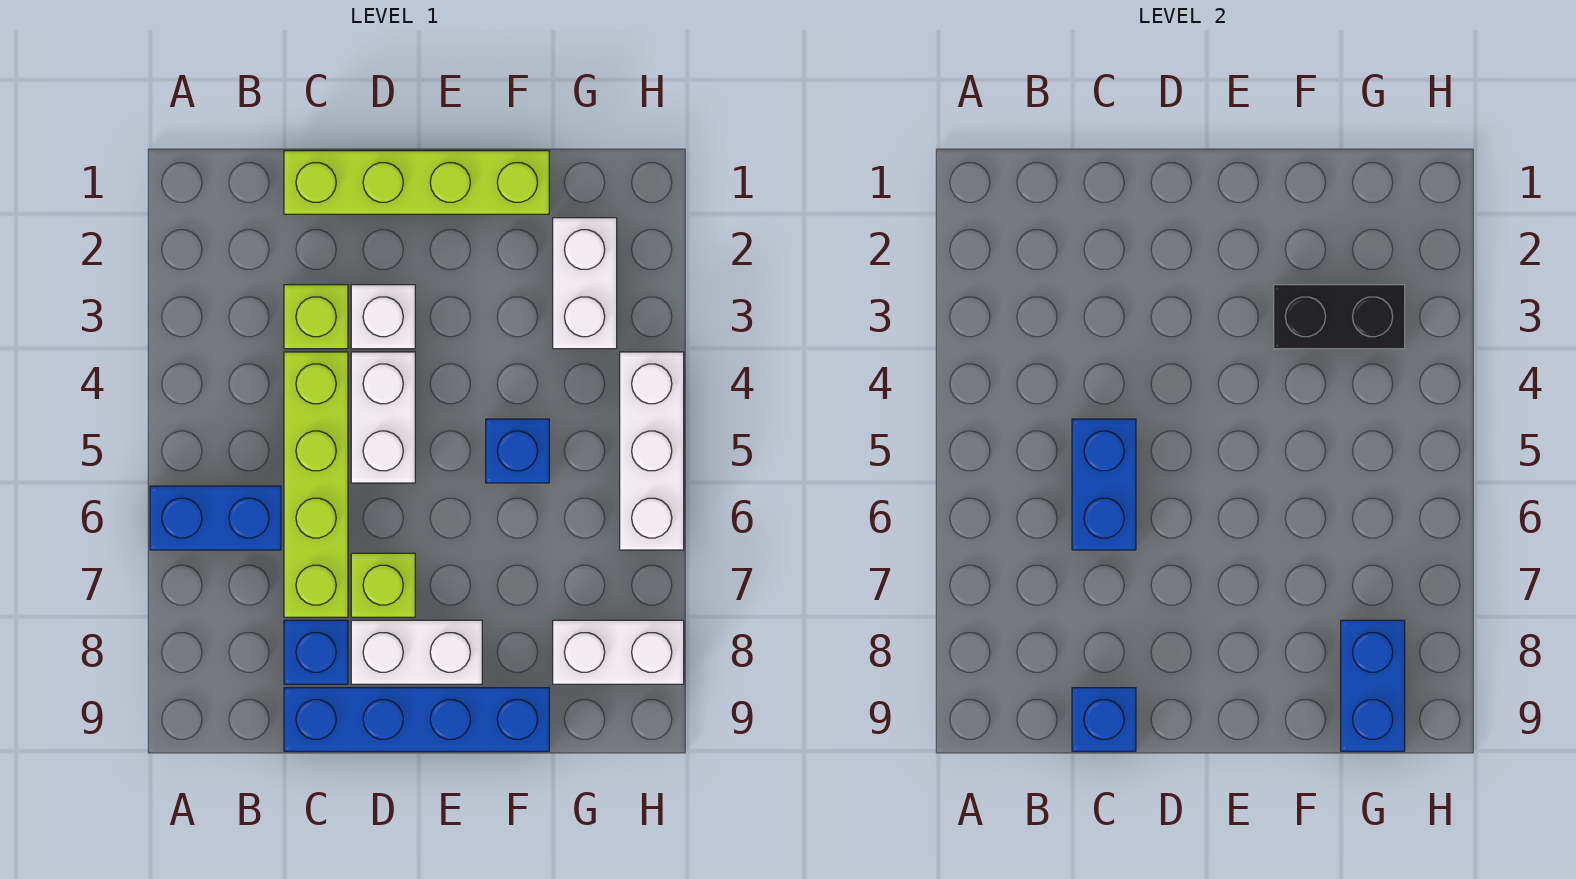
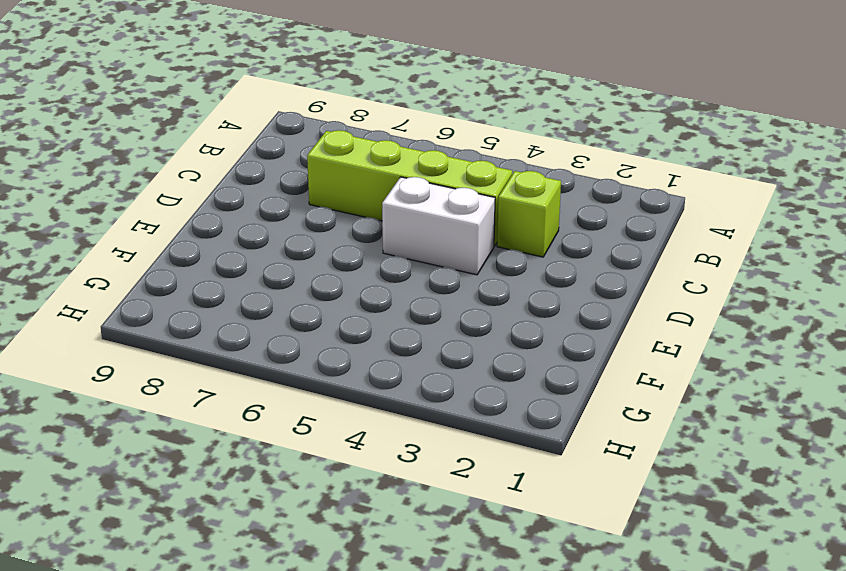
none -> blue brick A6:B6 level 1
none -> lime brick C1:F1 level 1
none -> blue brick C8 level 1

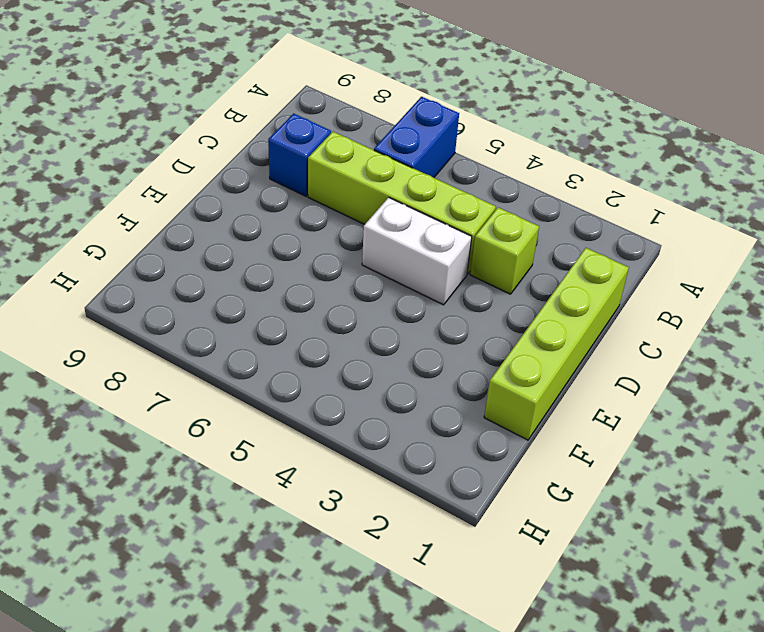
none -> blue brick C9:F9 level 1
none -> white brick D3 level 1
none -> lime brick D7 level 1

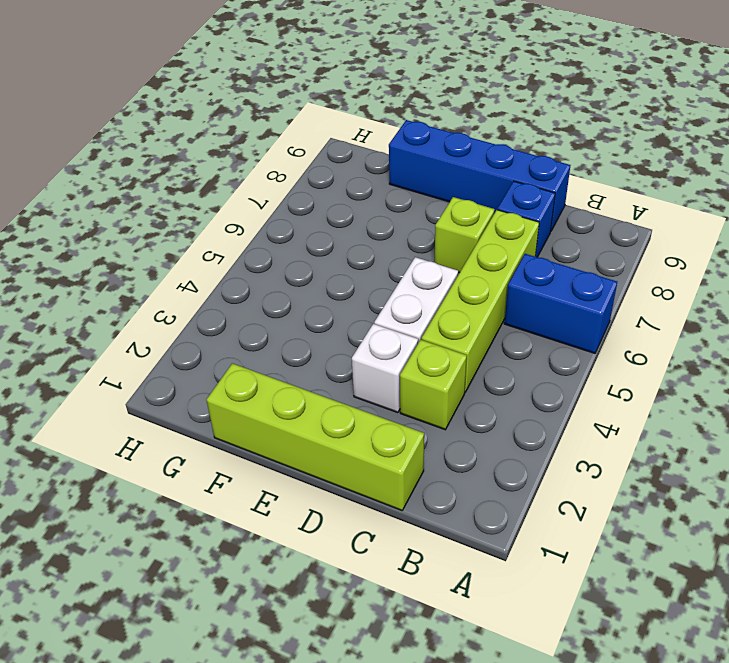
none -> white brick D8:E8 level 1
none -> blue brick F5 level 1
none -> white brick G2:G3 level 1

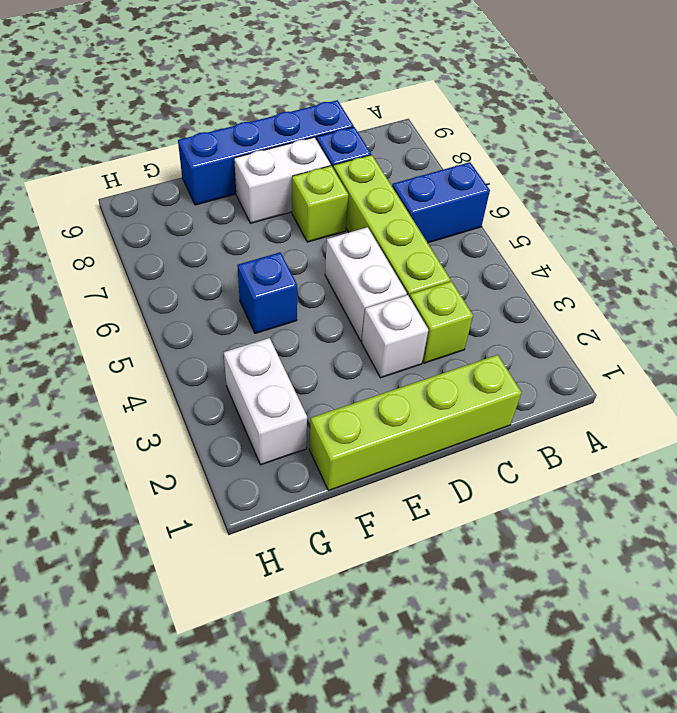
none -> white brick G8:H8 level 1
none -> white brick H4:H6 level 1
none -> blue brick C5:C6 level 2

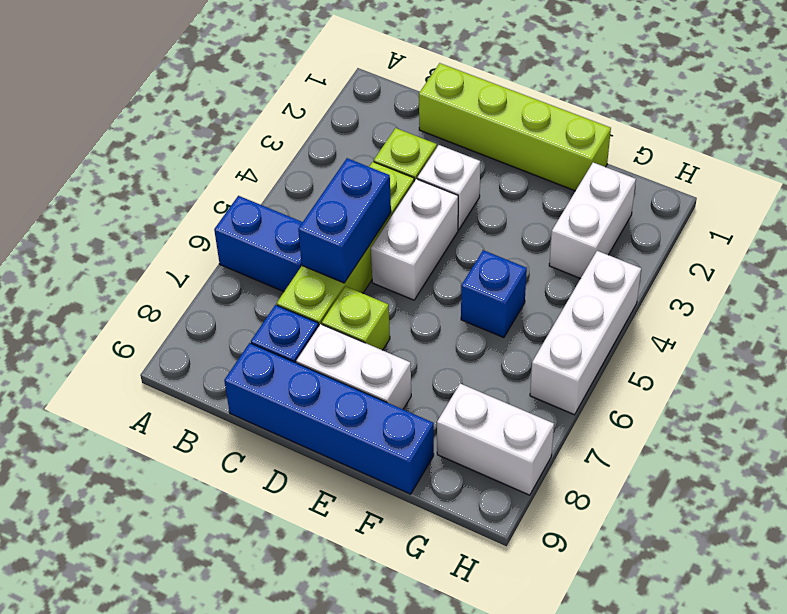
none -> blue brick C9 level 2
none -> black brick F3:G3 level 2
none -> blue brick G8:G9 level 2

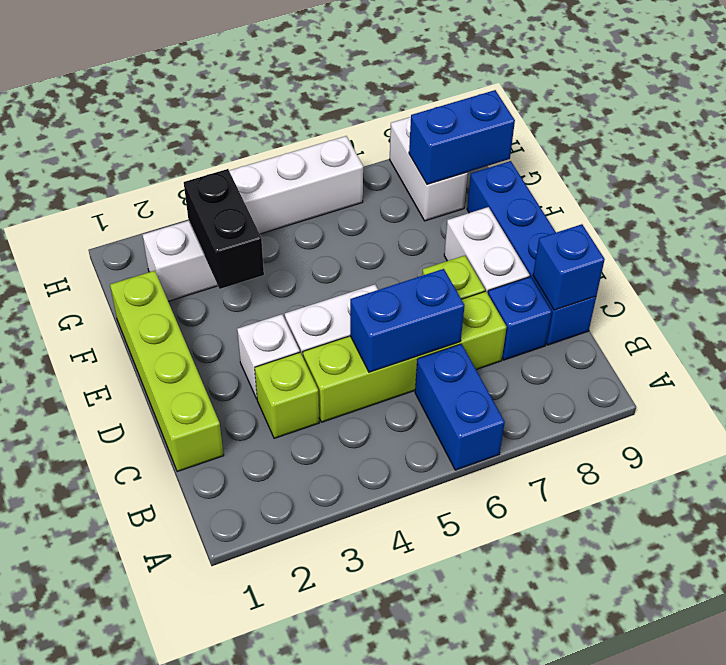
none -> blue brick F5 level 1

